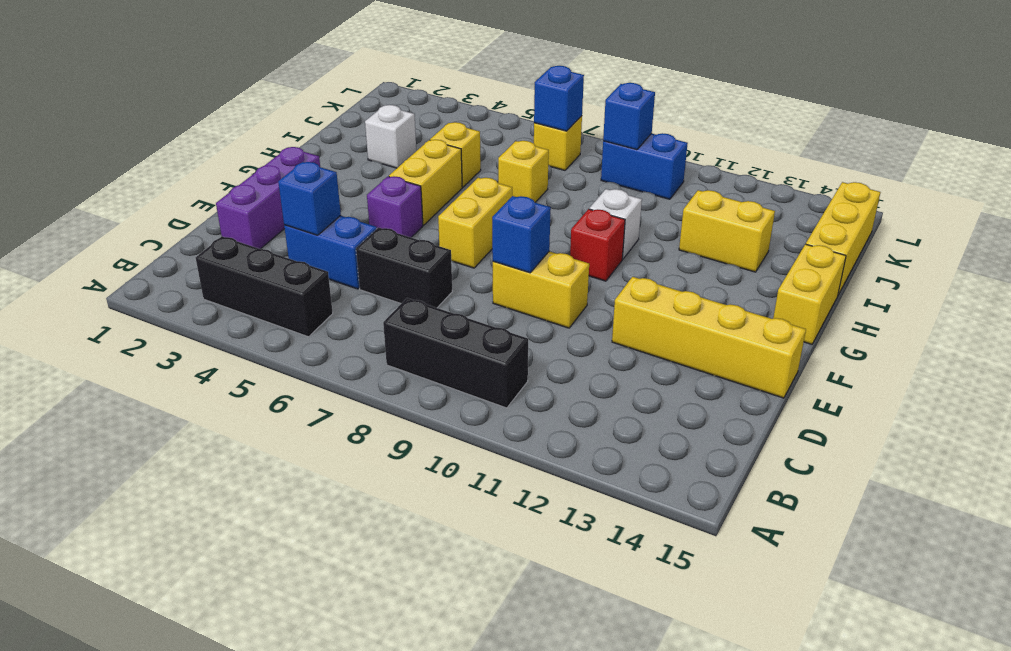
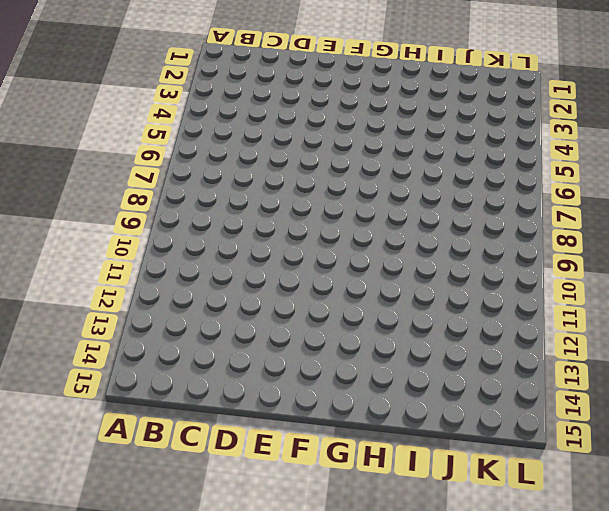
none -> black brick B3:B5 level 1
none -> black brick B8:B10 level 1
none -> purple brick D2:F2 level 1

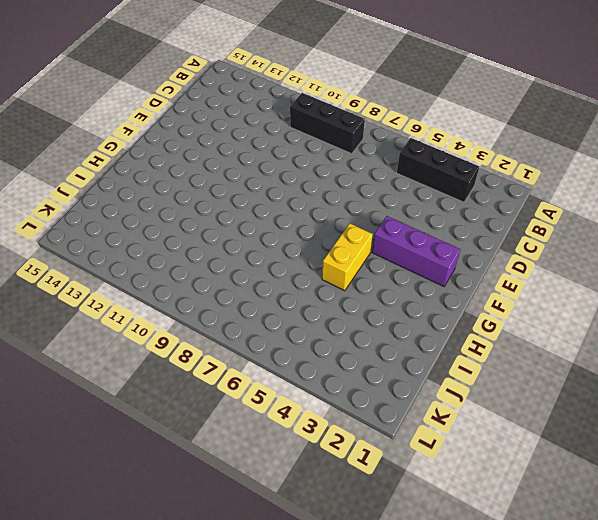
purple brick F2:F4 level 1 -> purple brick D2:F2 level 1
none -> blue brick D4:D5 level 1
none -> black brick D6:D7 level 1
none -> yellow brick E9:E10 level 1

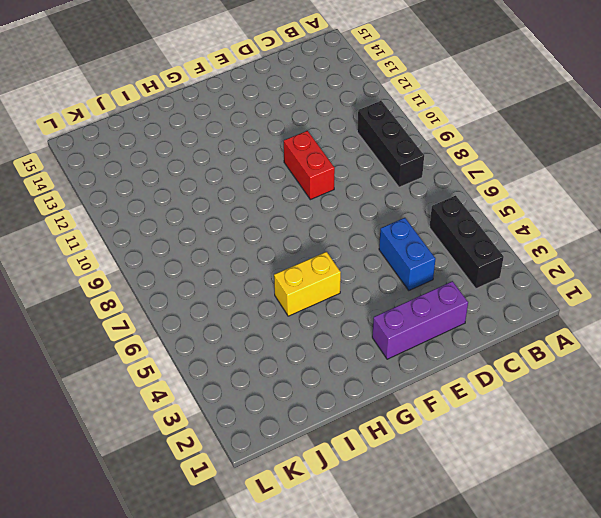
red brick E9:E10 level 1 -> yellow brick E9:E10 level 1
none -> black brick D6:D7 level 1
none -> yellow brick E12:E15 level 1
none -> purple brick F5 level 1

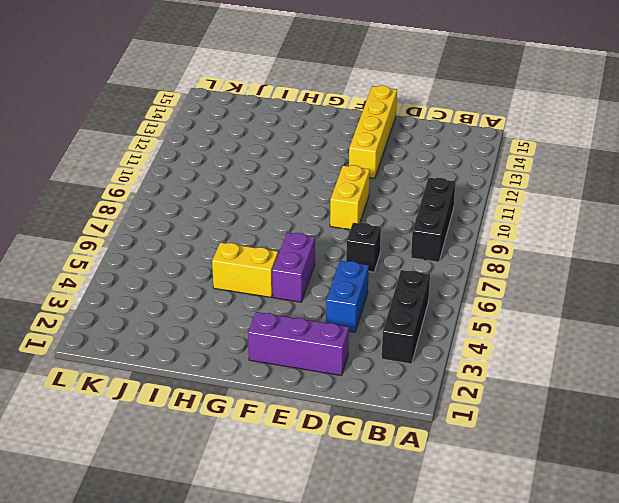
black brick D7 level 1 -> black brick D6:D7 level 1
purple brick F5:F6 level 1 -> purple brick F5 level 1
none -> yellow brick F7:G7 level 1
none -> red brick G10 level 1
none -> yellow brick G15:H15 level 1

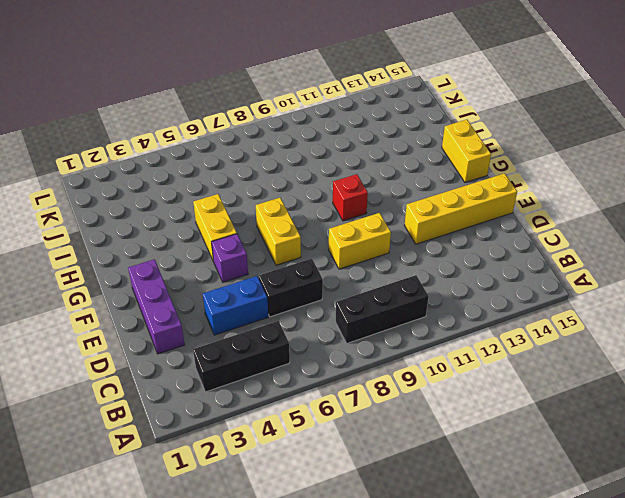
none -> white brick H10 level 1
none -> white brick I3 level 1
none -> yellow brick I5 level 1

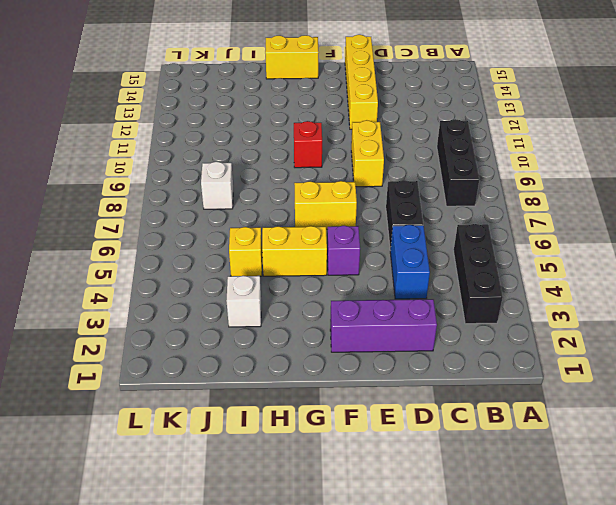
white brick J8 level 1 -> white brick H10 level 1
none -> yellow brick I7 level 1
none -> yellow brick I12:I13 level 1
none -> yellow brick I15:K15 level 1

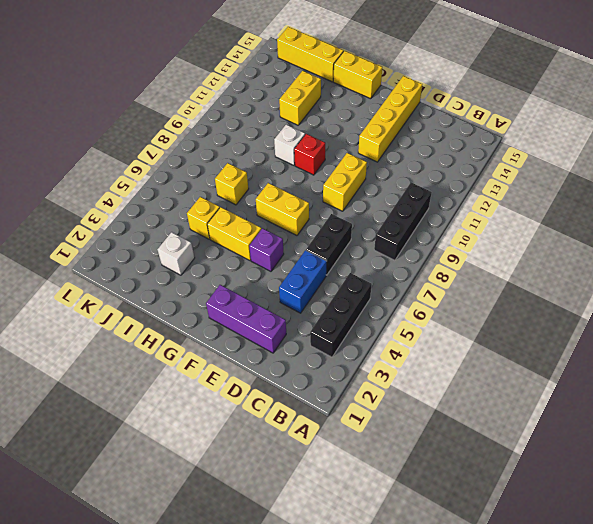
none -> yellow brick K7 level 1
none -> blue brick K9:K10 level 1
none -> blue brick D4 level 2

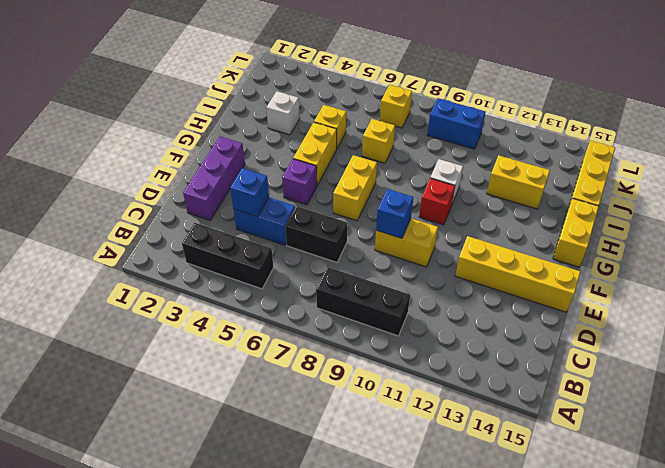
none -> blue brick K7 level 2
none -> blue brick K9 level 2

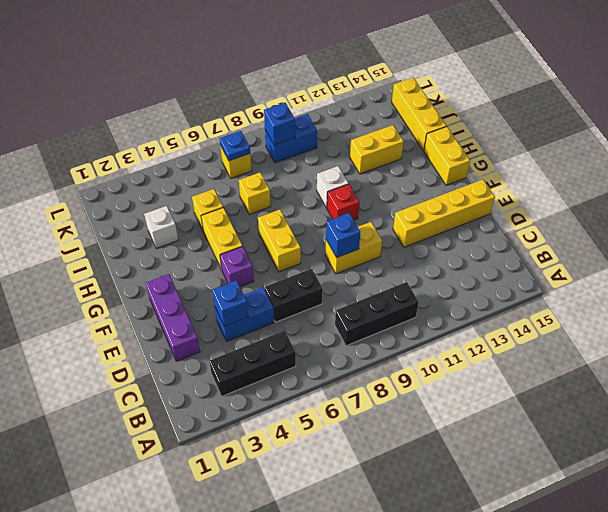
blue plate K7 level 2 -> blue brick K7 level 2

